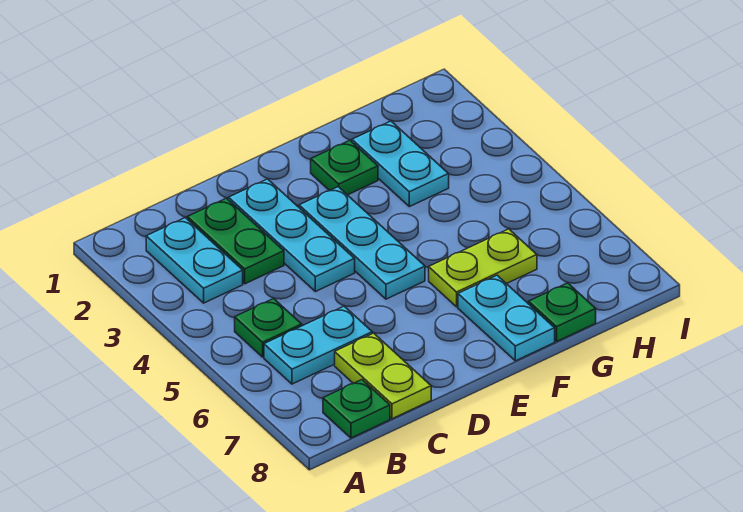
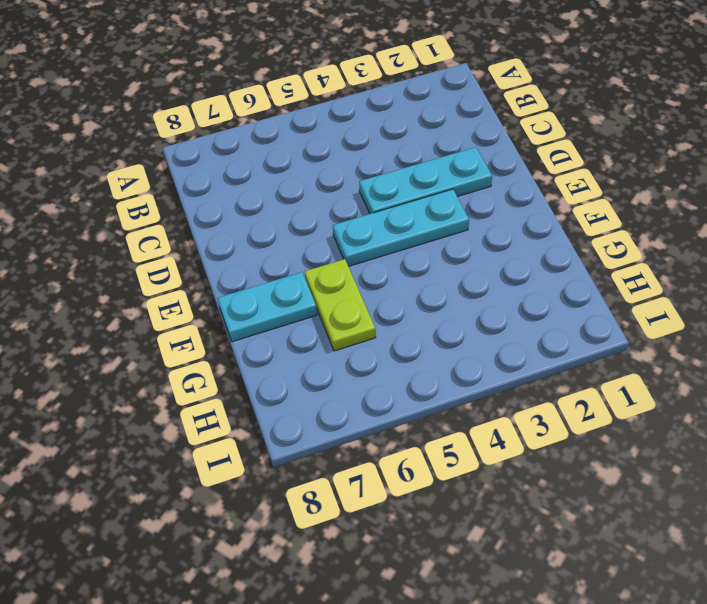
none -> cyan plate B2:B3 level 1
none -> green plate B5 level 1
none -> cyan plate B6:C6 level 1

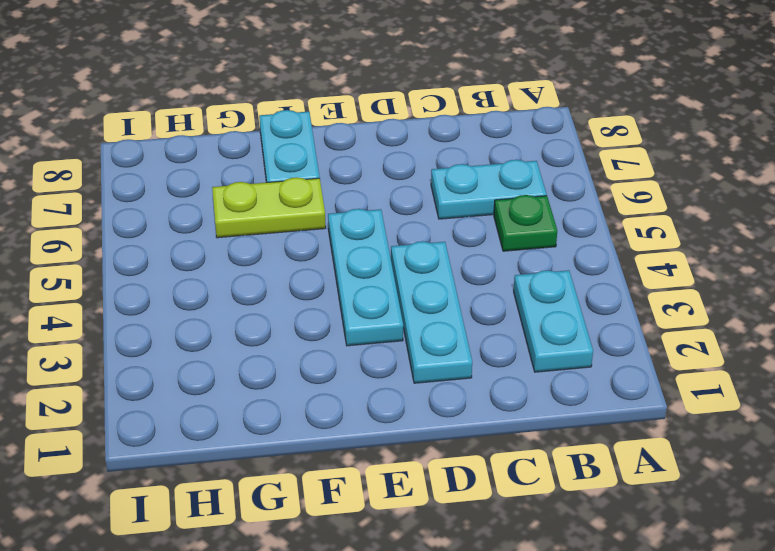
none -> green plate B8 level 1
none -> green plate C2:C3 level 1
none -> lime plate C7:C8 level 1

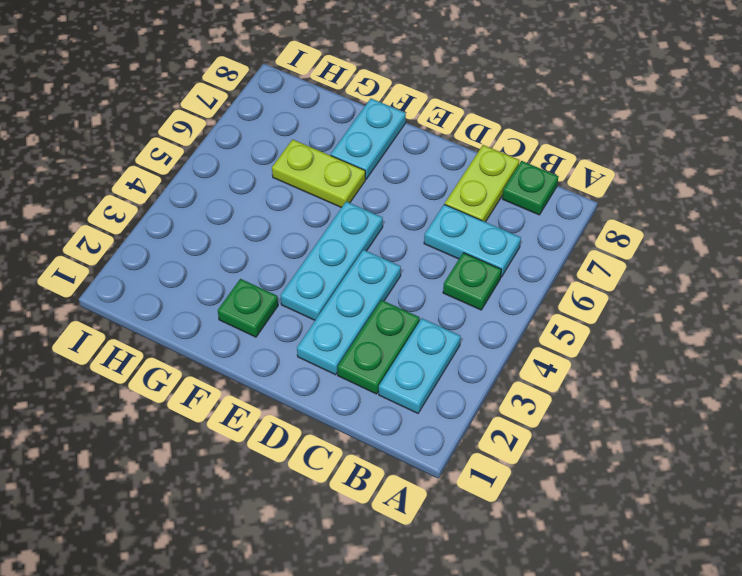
none -> cyan plate G2:G3 level 1
none -> green plate G8 level 1

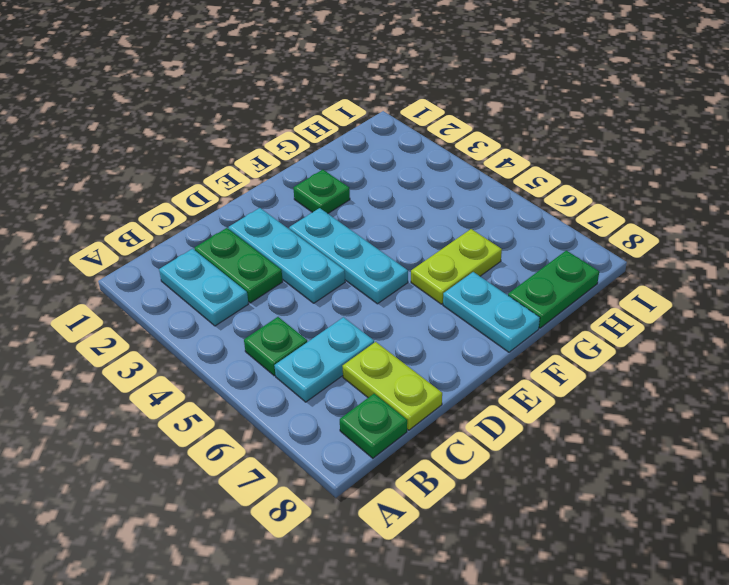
green plate G8:H8 level 1 -> green plate G8 level 1
none -> cyan plate G2:G3 level 1

